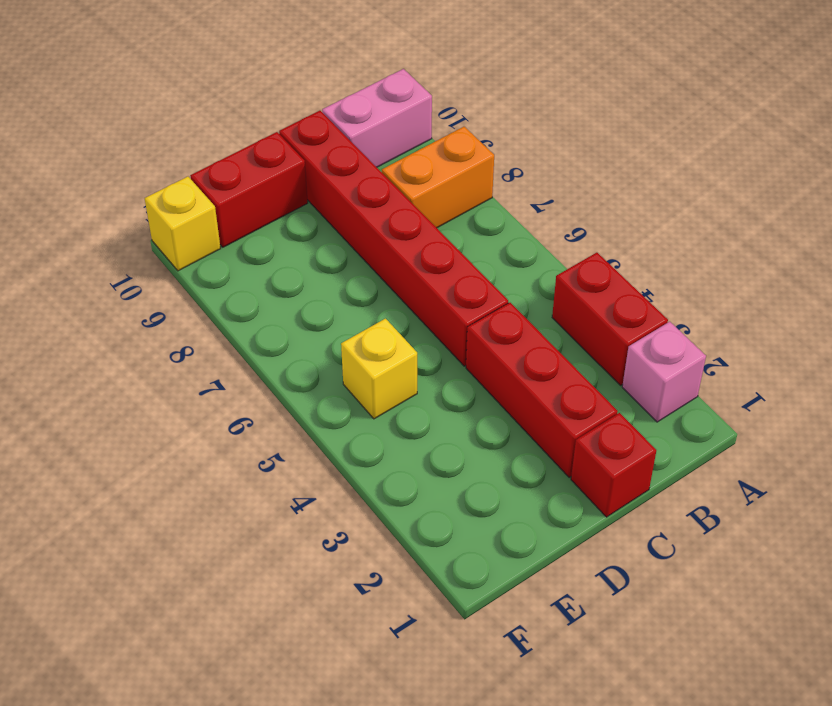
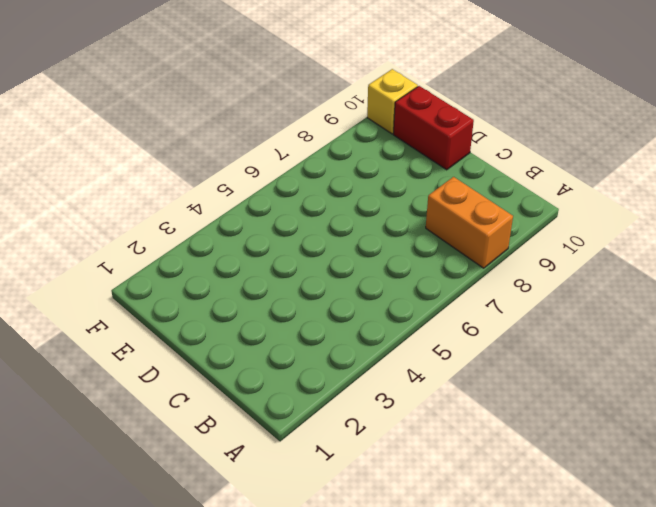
none -> pink brick A2 level 1
none -> red brick A3:A4 level 1

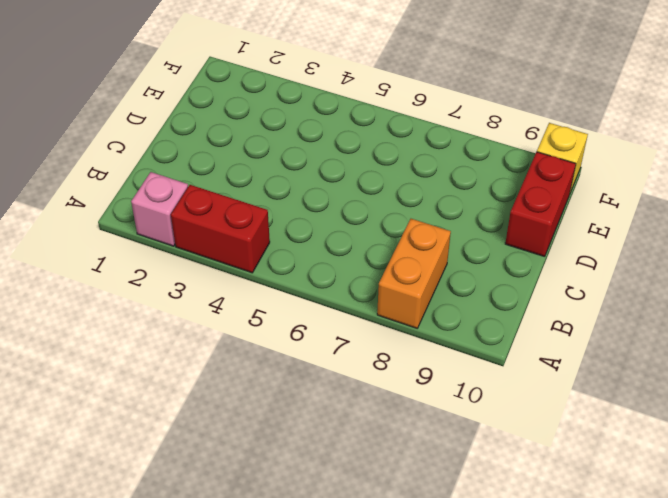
none -> pink brick A10:B10 level 1
none -> red brick C1 level 1

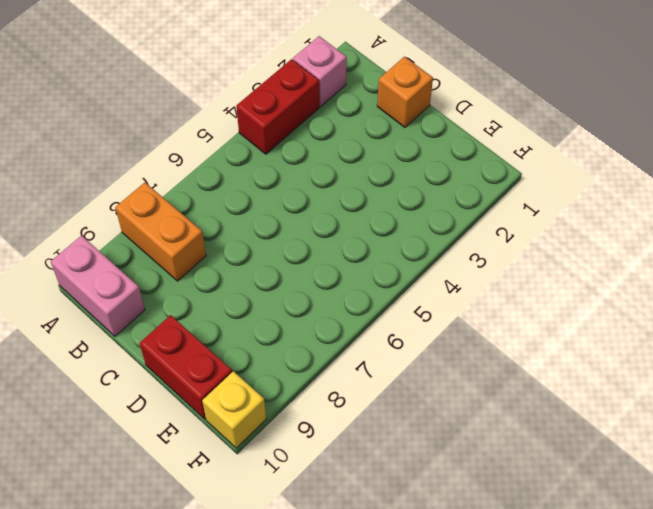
orange brick C1 level 1 -> red brick C1 level 1
none -> red brick C2:C4 level 1
none -> red brick C5:C10 level 1

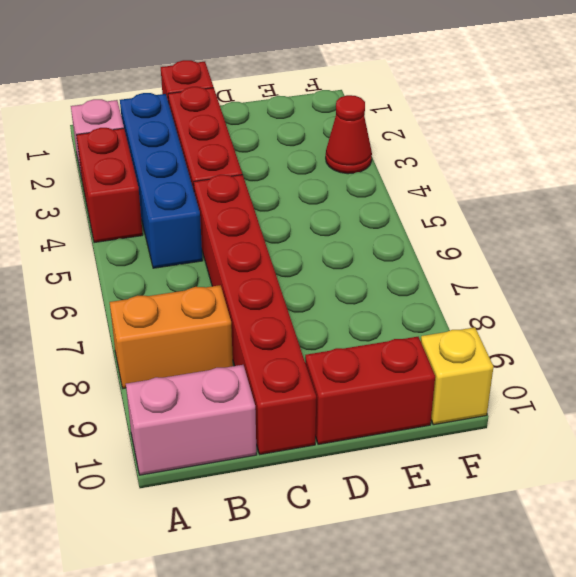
blue brick B2:B5 level 1 -> none
red cone F3 level 1 -> none
none -> yellow brick E5 level 1

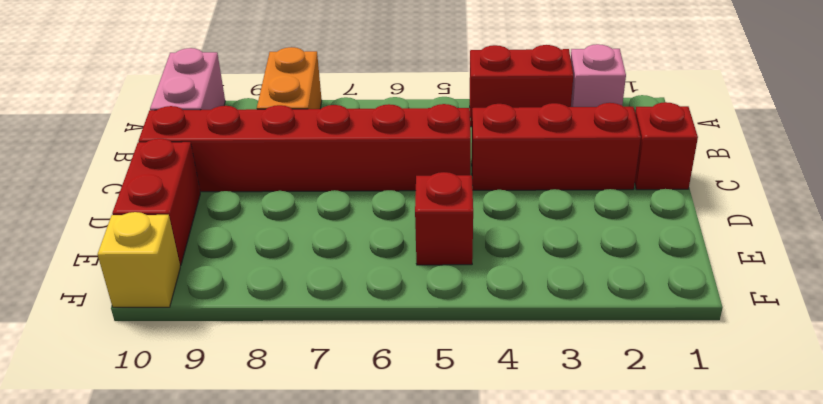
red brick E5 level 1 -> yellow brick E5 level 1

